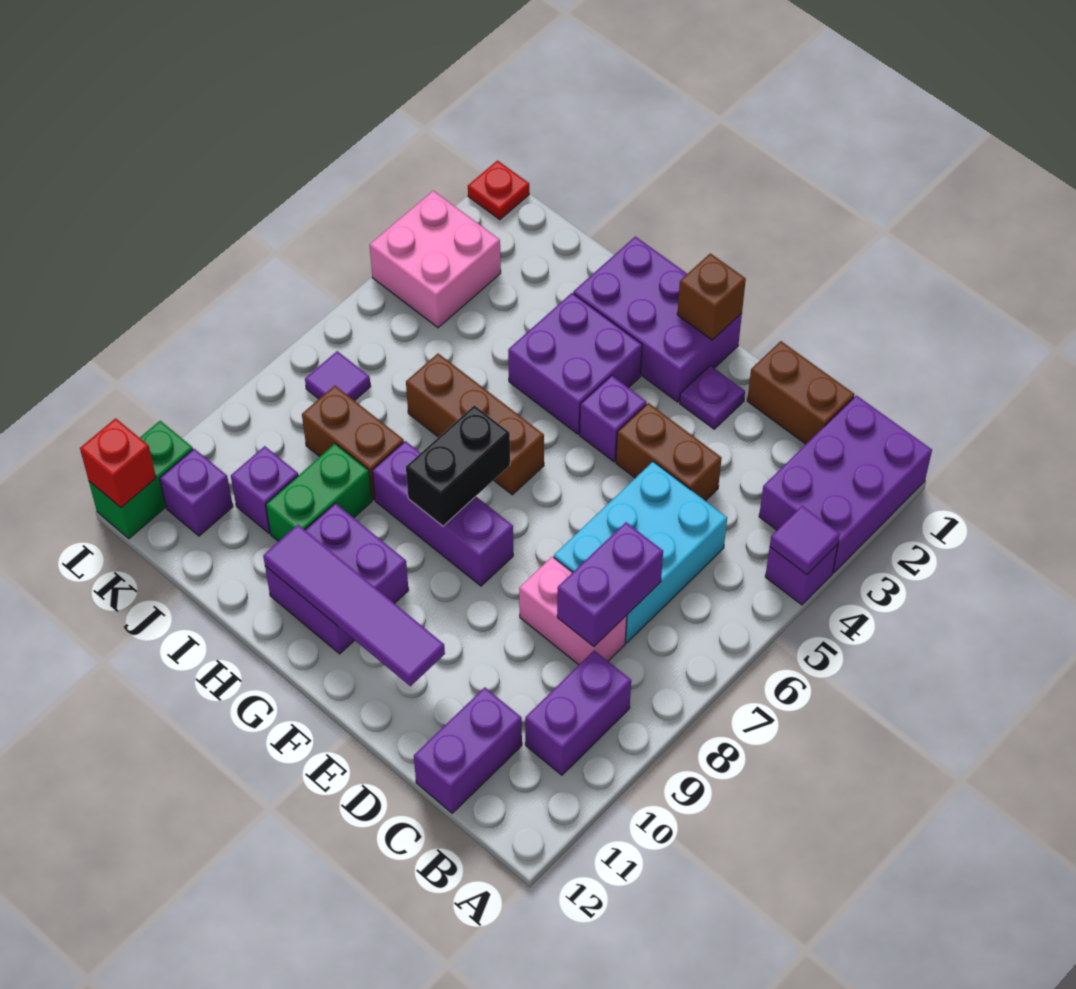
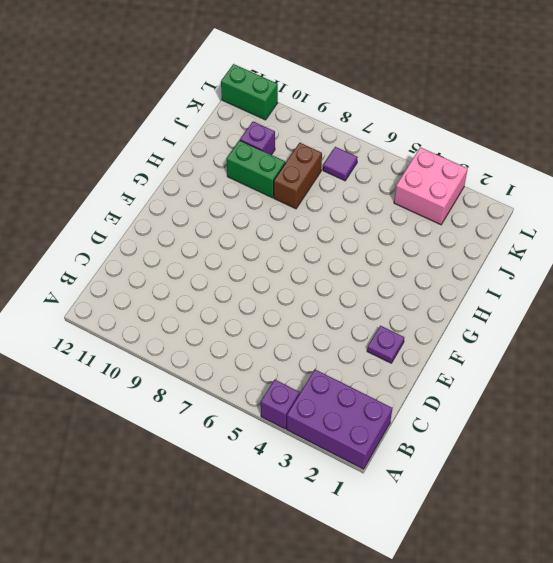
none -> purple brick B9:B10 level 1
none -> brown brick C1:D1 level 1
none -> cyan brick C5:D7 level 1

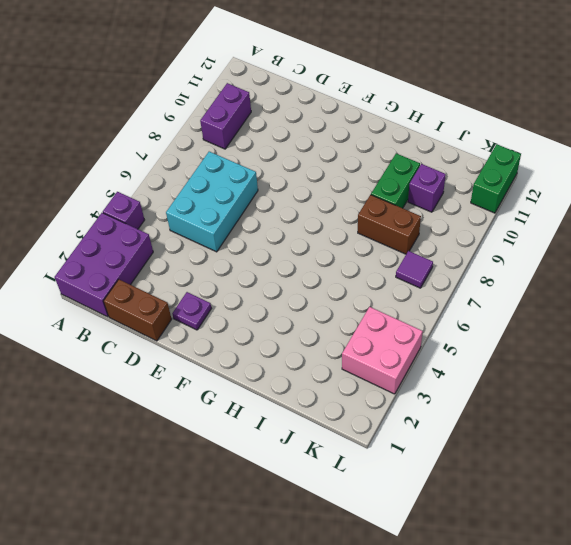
none -> pink brick C8:D8 level 1
none -> purple brick C11:C12 level 1
none -> brown brick D4:E4 level 1

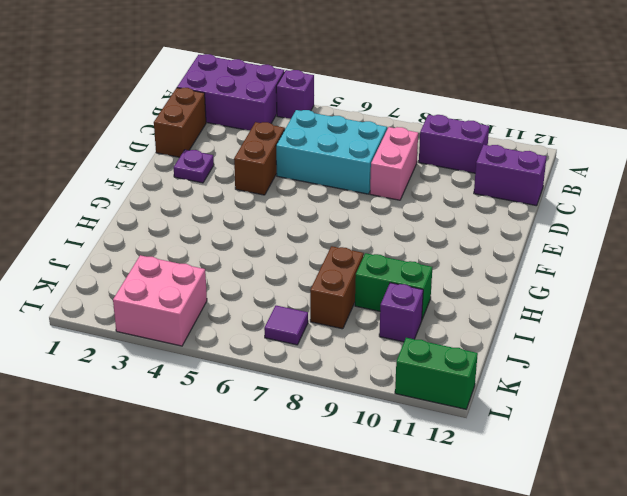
none -> purple brick F1:H2 level 1
none -> purple brick F4 level 1
none -> purple brick F8:H8 level 1

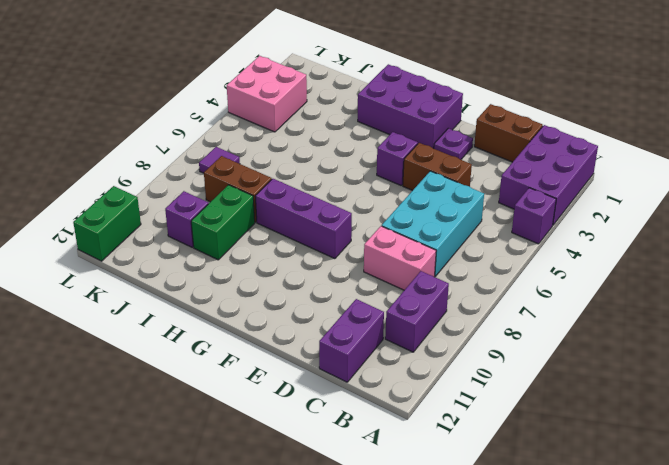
none -> purple brick G3:H4 level 1
none -> brown brick G6:I6 level 1
none -> purple brick G10:H11 level 1

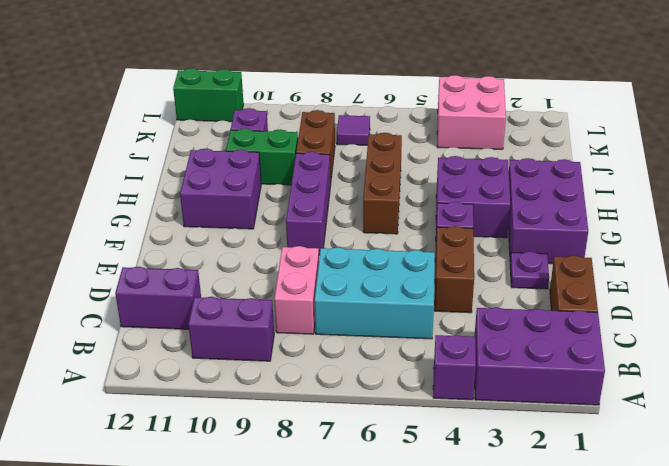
none -> purple brick K11 level 1
none -> red plate L1 level 1
none -> purple tile A4 level 2

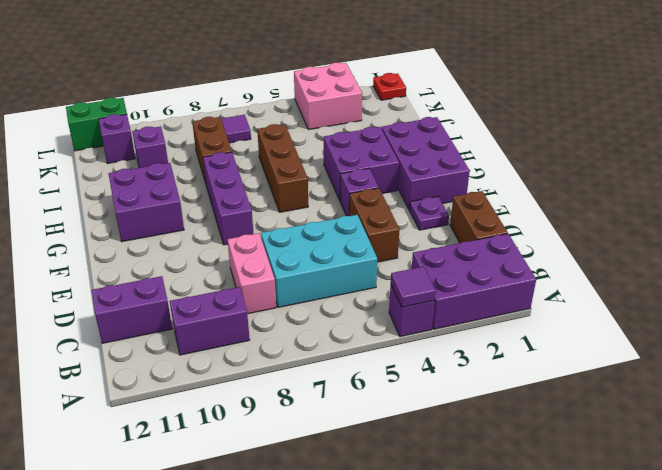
none -> green brick I9:I10 level 1
none -> purple brick C7:C8 level 2
none -> purple tile E11:H11 level 2

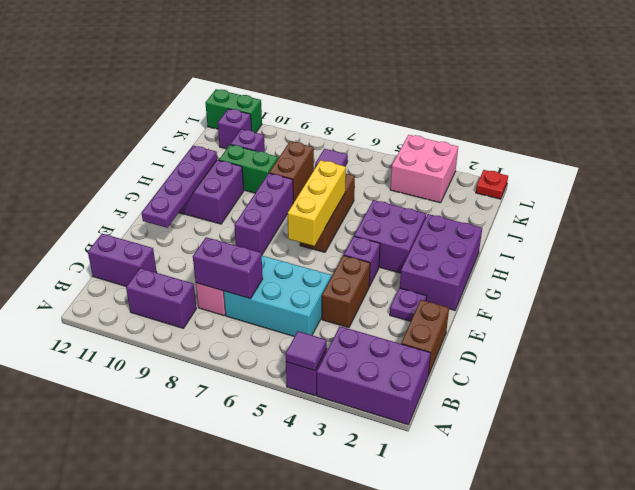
purple plate E11:H11 level 2 -> purple tile E11:H11 level 2
yellow brick F6:H6 level 2 -> none
none -> brown brick F1 level 2
none -> black brick G7:G8 level 2
none -> red brick L12 level 2

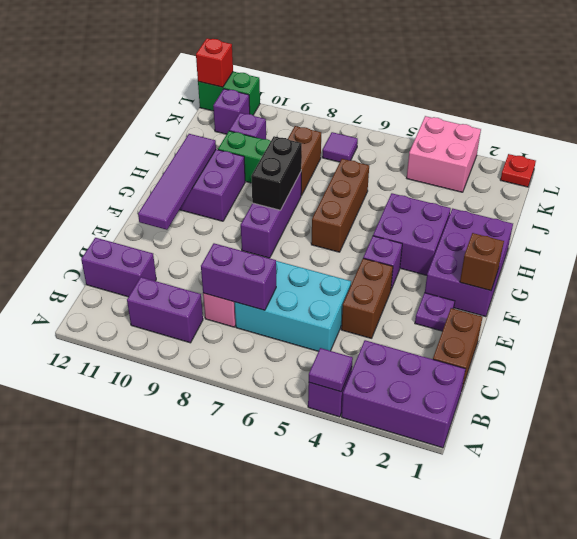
black brick G8:H8 level 2 -> black brick G7:G8 level 2

